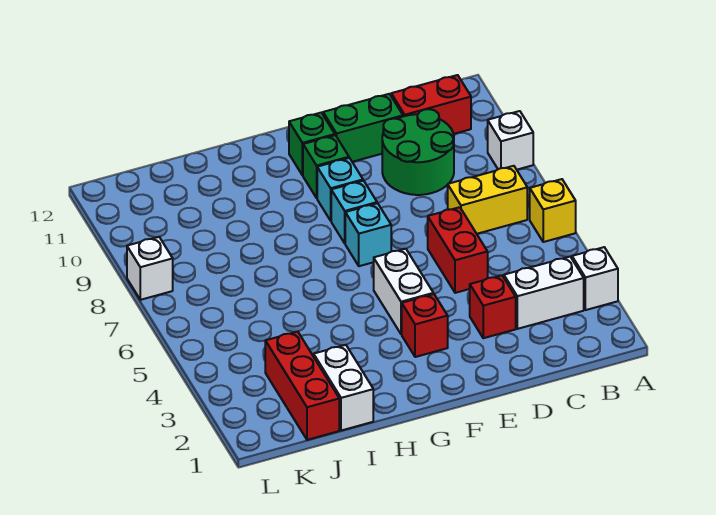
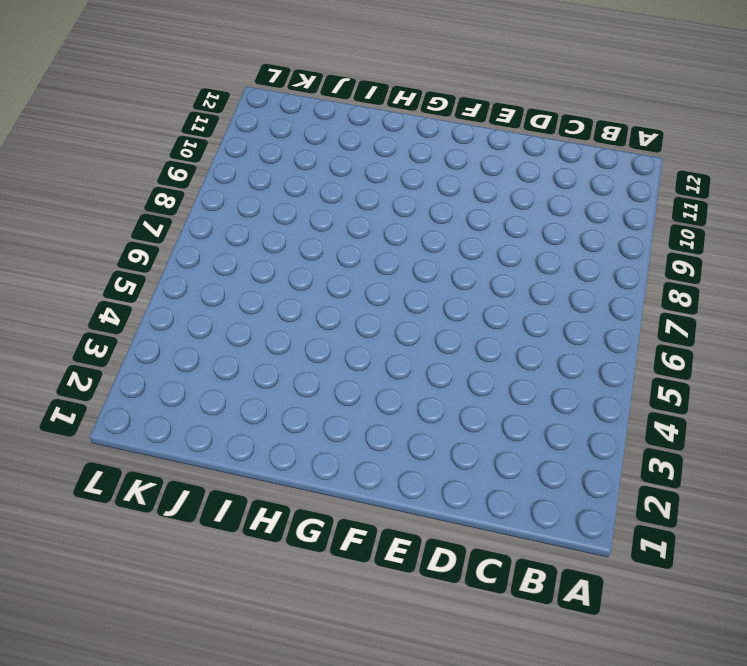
none -> white brick A3 level 1
none -> yellow brick A6 level 1
none -> white brick A9 level 1

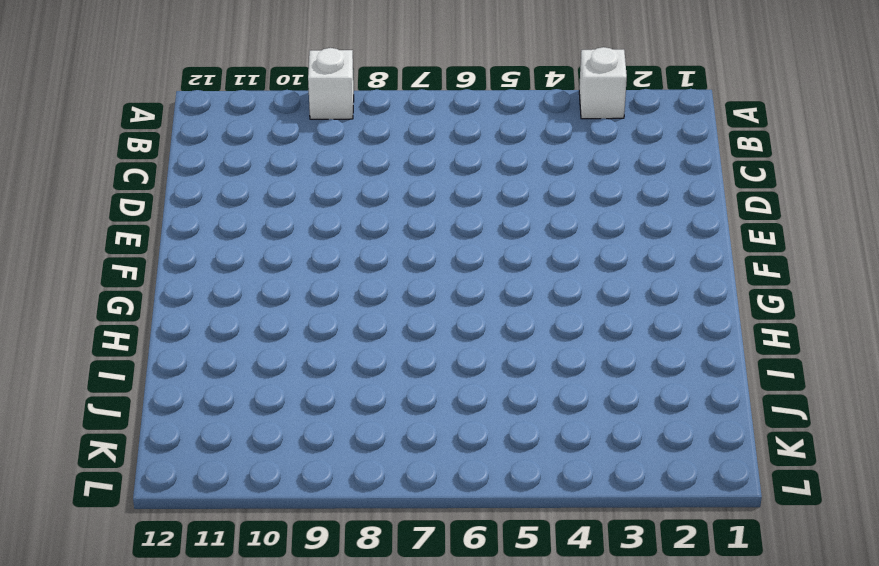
none -> yellow brick A6 level 1
none -> white brick B3:C3 level 1
none -> yellow brick B7:C7 level 1

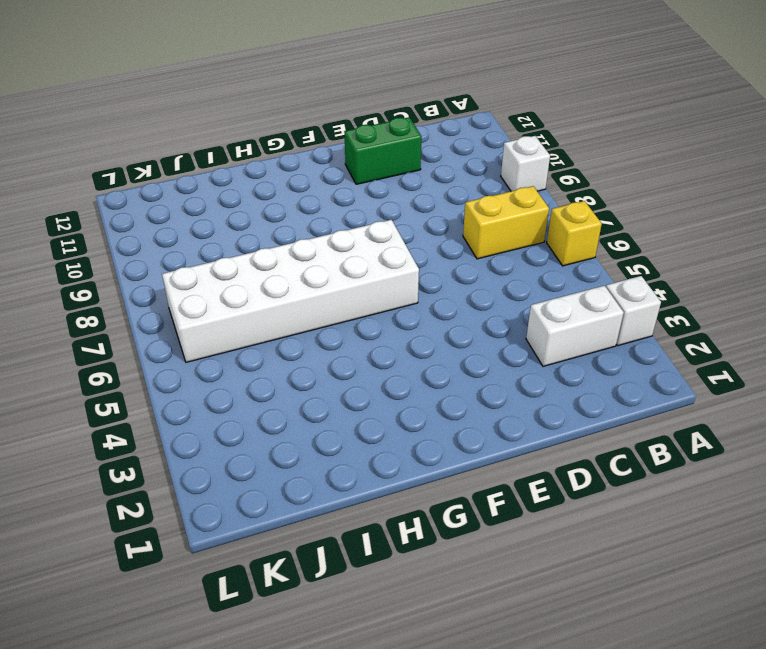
white brick F6:K7 level 1 -> cyan brick F7 level 1
none -> red brick B11:C11 level 1
none -> green round brick C9:D10 level 1
none -> red brick D3 level 1

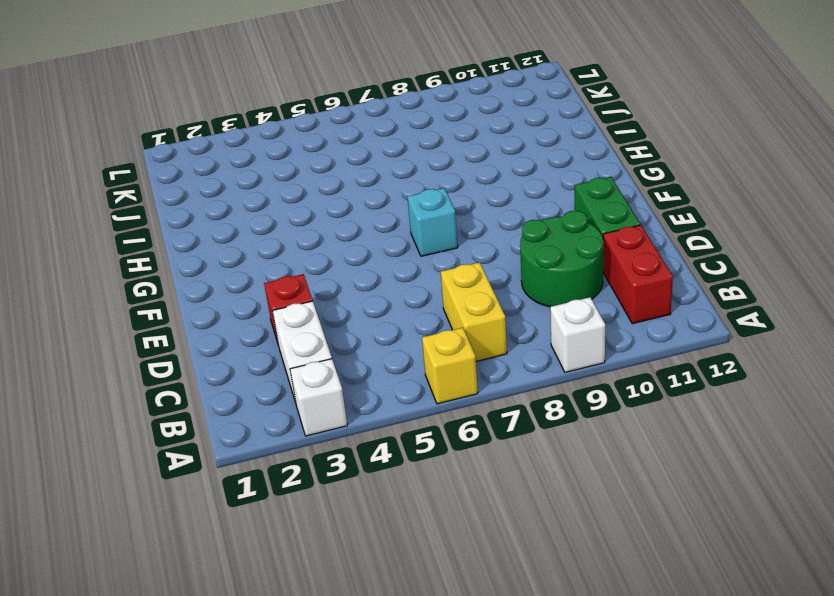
none -> red brick D5:D6 level 1
none -> red brick F3 level 1
none -> white brick F4:F5 level 1

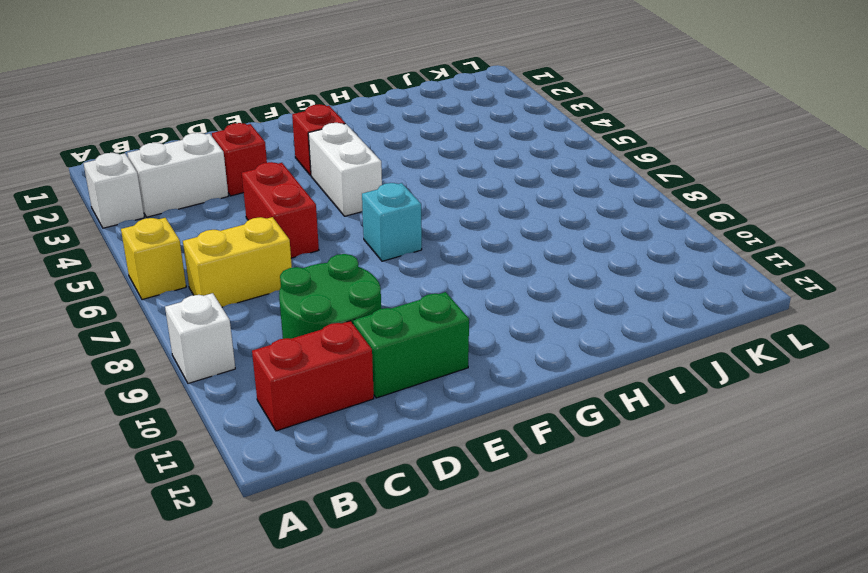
none -> cyan brick F8 level 1
none -> cyan brick F9 level 1
none -> green brick F10 level 1

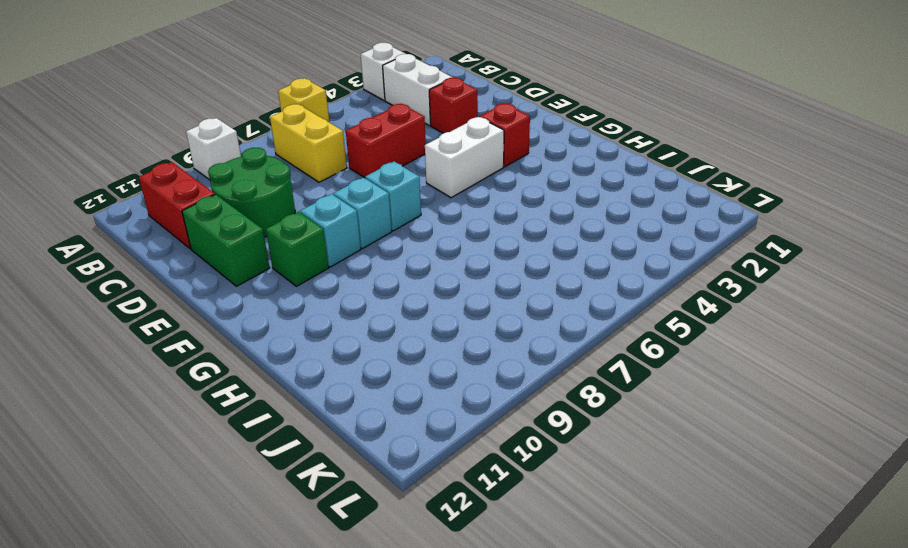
none -> green brick F11 level 1
none -> white brick I1:I2 level 1
none -> red brick J1:J3 level 1

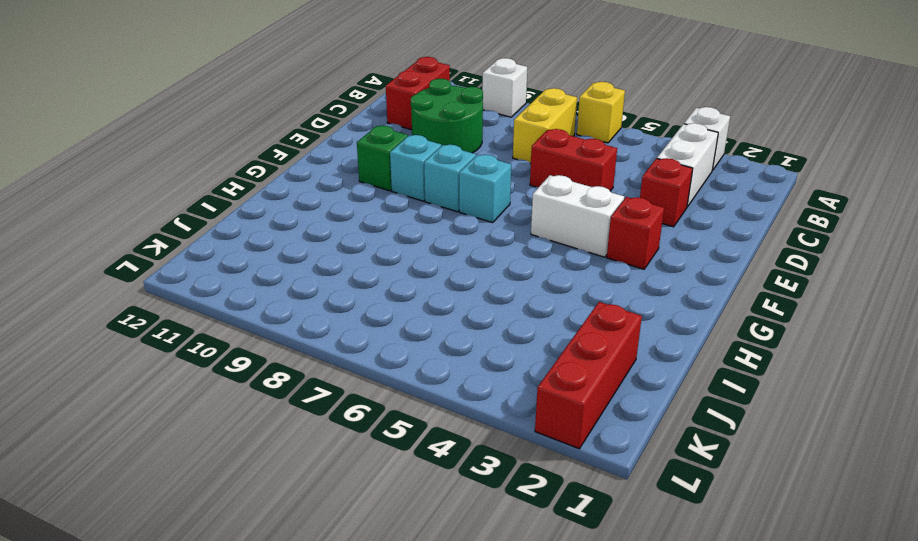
red brick J2:L2 level 1 -> red brick J1:J3 level 1
none -> green brick D11:E11 level 1
none -> green brick F11 level 1
none -> white brick I1:I2 level 1

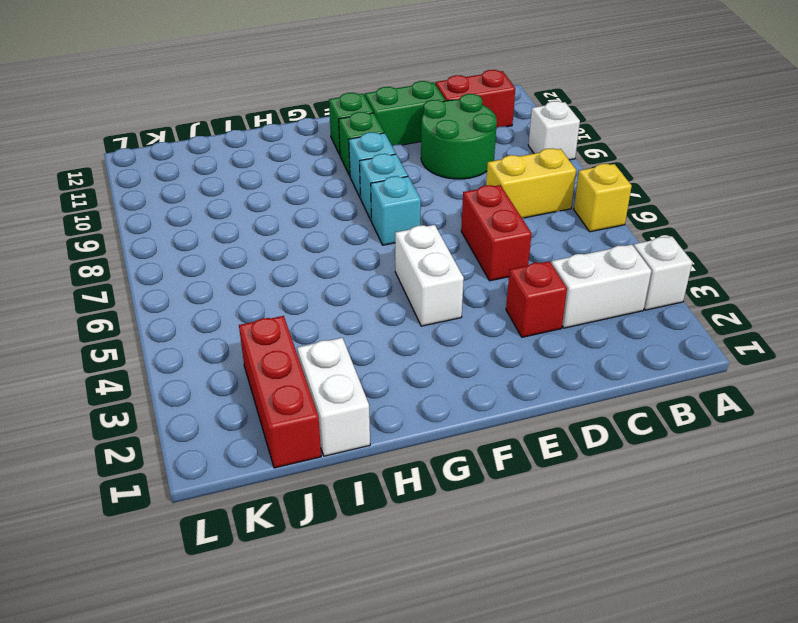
none -> red brick F3 level 1
none -> white brick L8 level 1

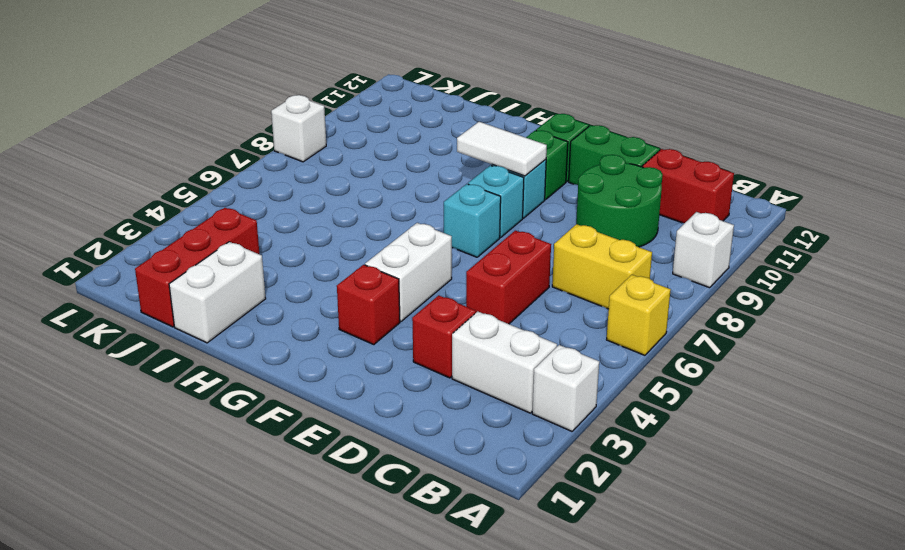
white tile F9:G9 level 2 -> none

